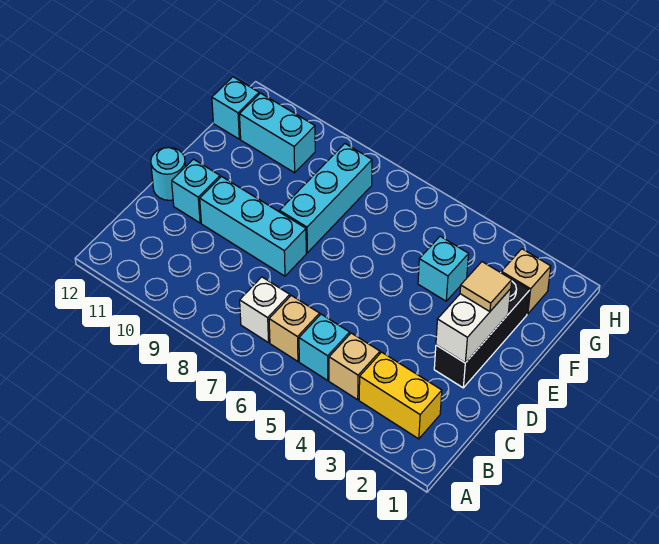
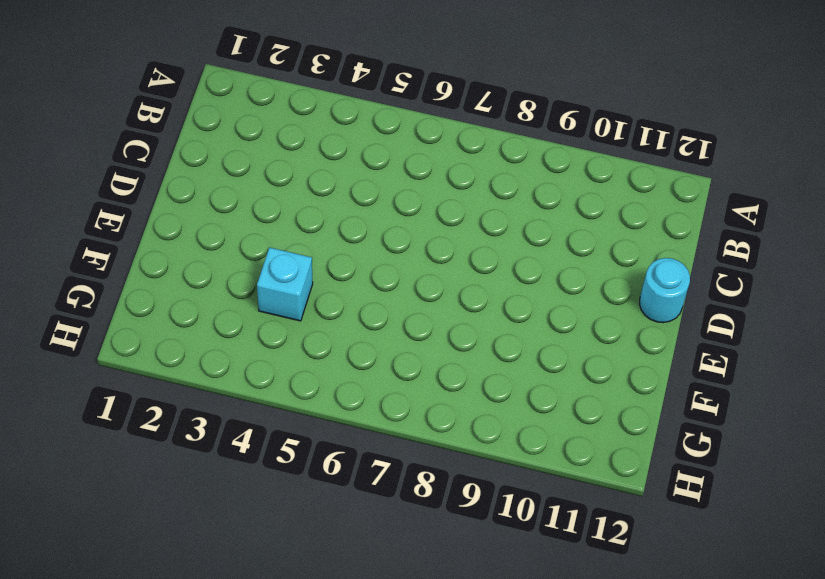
none -> yellow brick B2:B3 level 1
none -> tan brick B4 level 1
none -> cyan brick B5 level 1

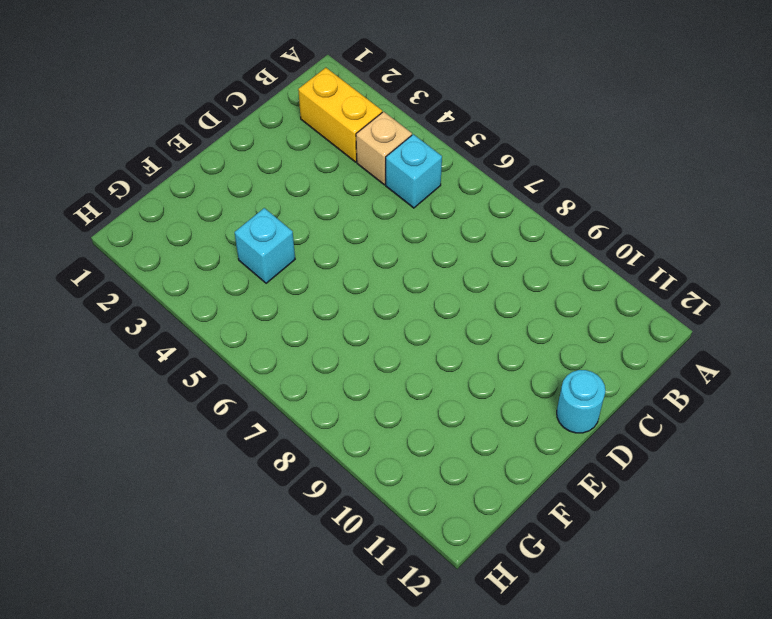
none -> tan brick B6 level 1
none -> white brick B7 level 1
none -> black brick D2:F2 level 1

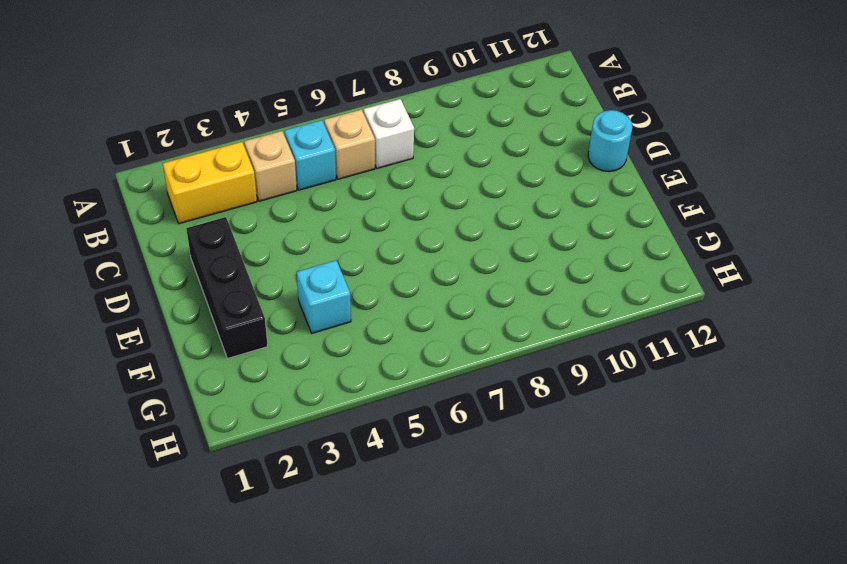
none -> cyan brick D8:D10 level 1
none -> cyan brick D11 level 1
none -> cyan brick E8:G8 level 1

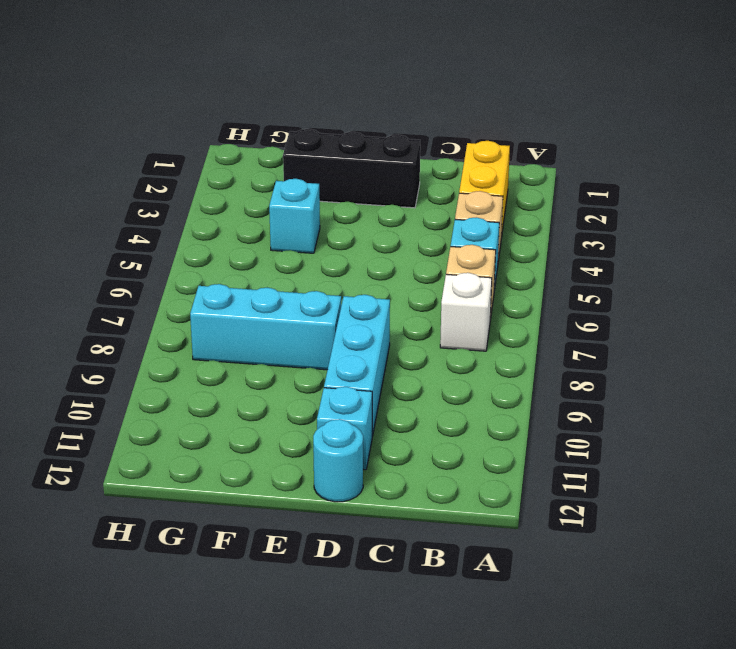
none -> tan brick G2 level 1
none -> cyan brick G10:G11 level 1
none -> cyan brick G12 level 1

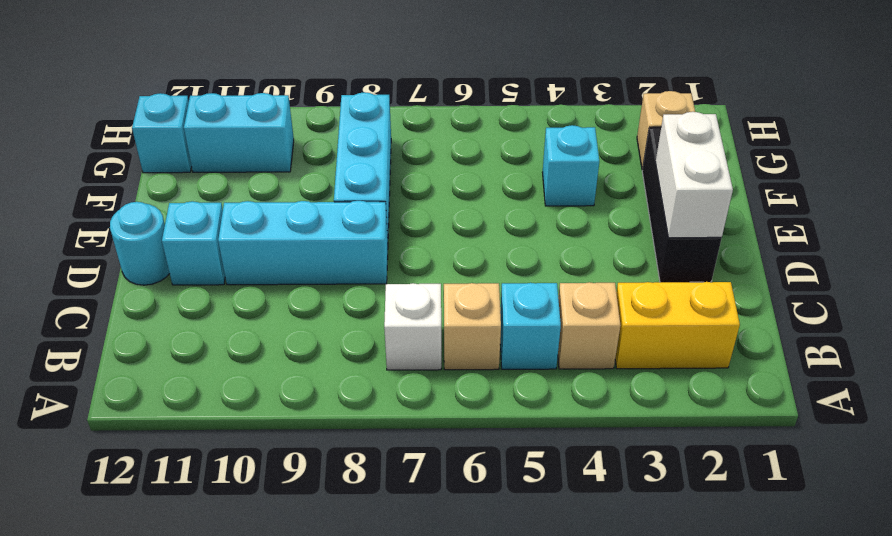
none -> tan tile E2 level 3

